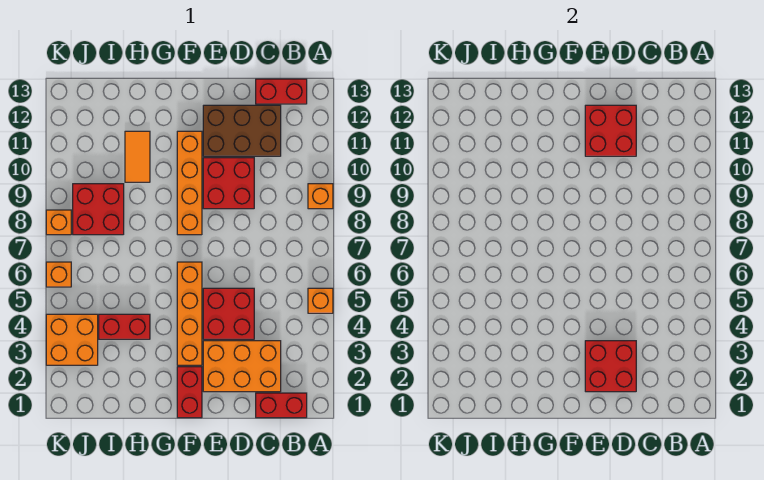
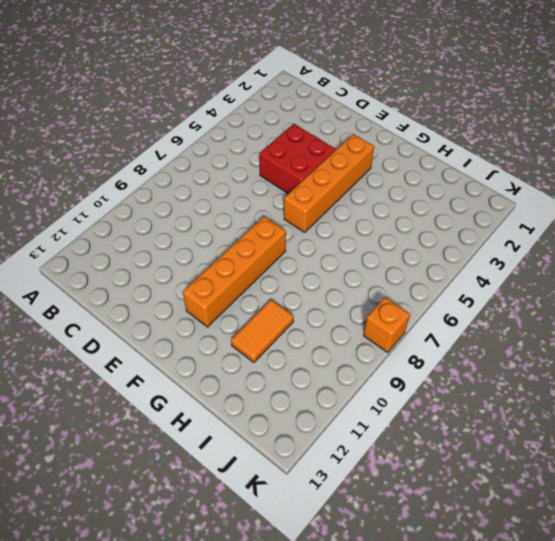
none -> orange brick A5 level 1
none -> orange brick A9 level 1
none -> red brick B1:C1 level 1

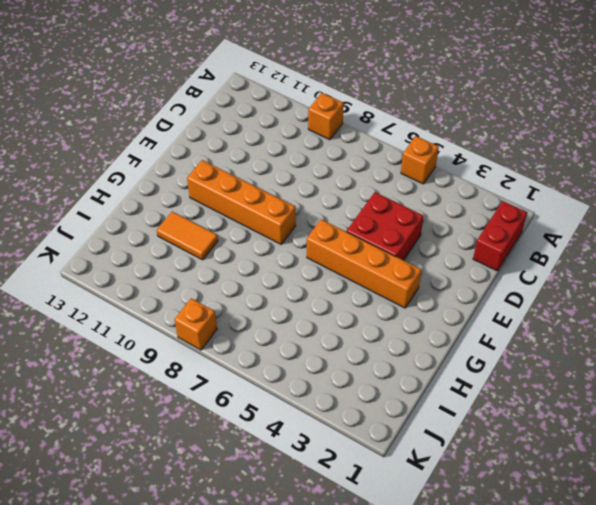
none -> red brick B13:C13 level 1
none -> orange brick C2:E3 level 1
none -> brown brick C11:E12 level 1

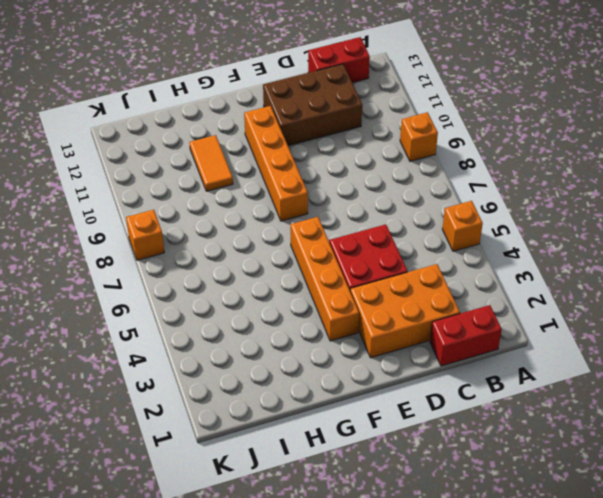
none -> red brick D9:E10 level 1
none -> red brick F1:F2 level 1
none -> red brick H4:I4 level 1

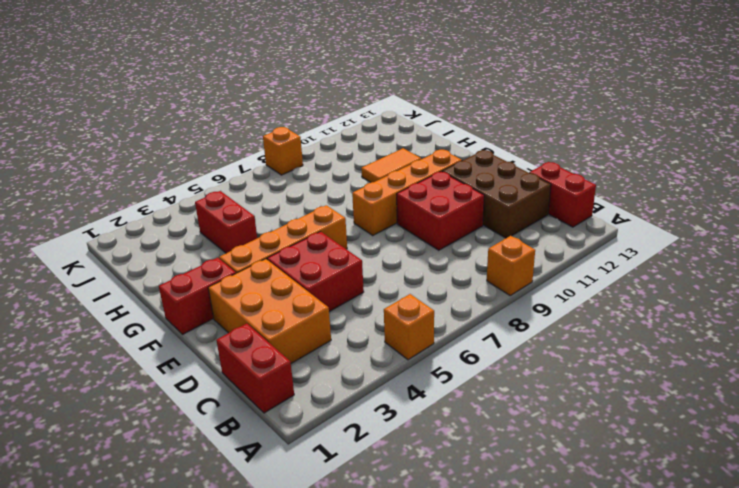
none -> red brick I8:J9 level 1
none -> orange brick J3:K4 level 1
none -> orange brick K6 level 1

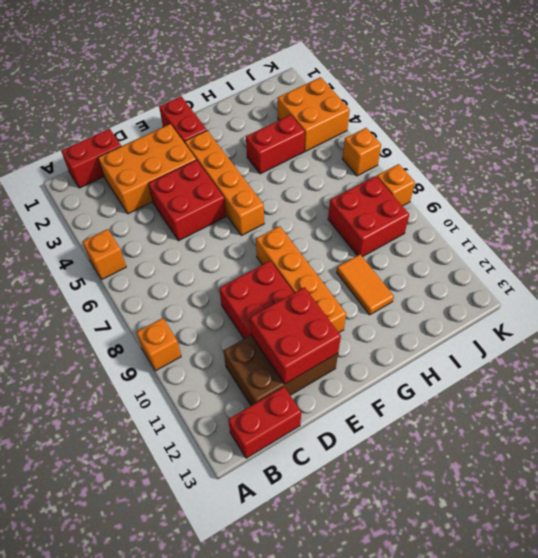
none -> red brick D2:E3 level 2

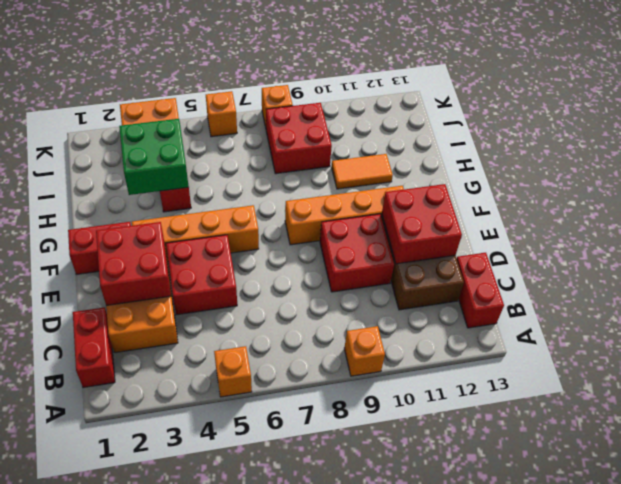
green brick H3:I4 level 2 -> none

